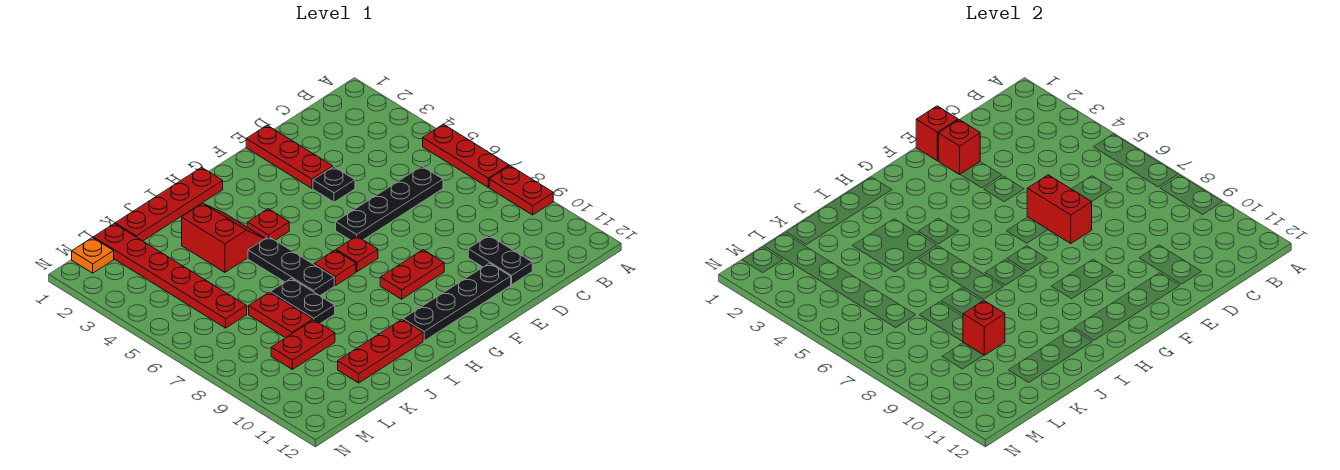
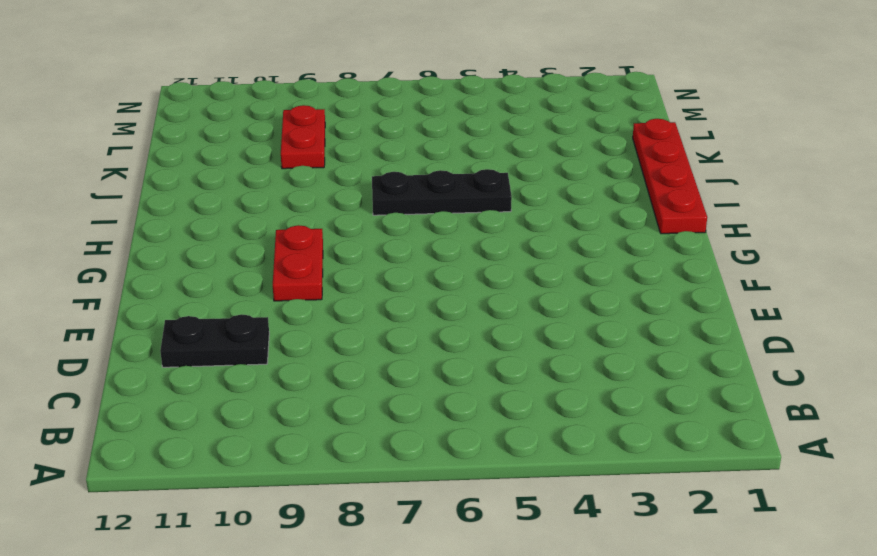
none -> red plate A5:A7 level 1
none -> red plate A8:A9 level 1
none -> black plate C6:F6 level 1

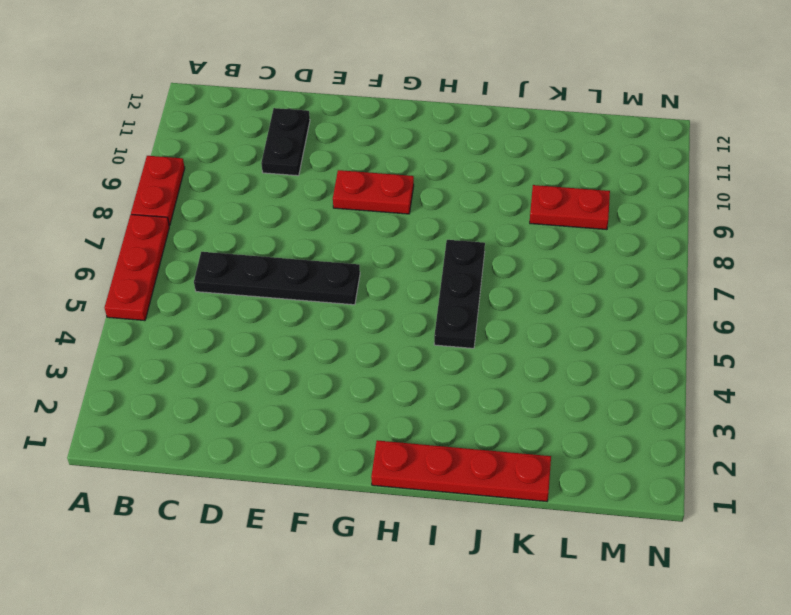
none -> red plate E1:E3 level 1
none -> black plate E4 level 1
none -> black plate E11:H11 level 1

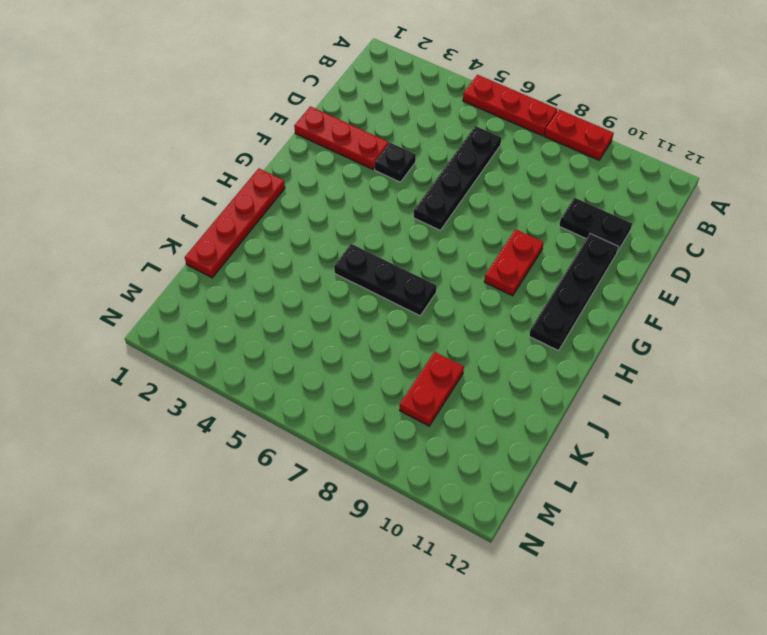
none -> red plate G7 level 1
none -> red plate H4 level 1
none -> red plate H7 level 1

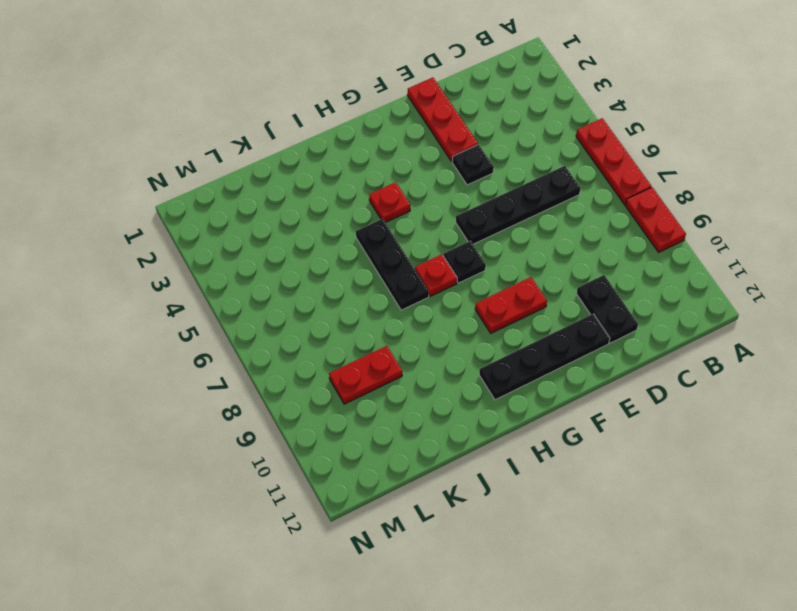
black plate G7 level 1 -> red plate G7 level 1
none -> red plate H1:K1 level 1
none -> red slope I3:J4 level 1 top J
none -> red plate I11:K11 level 1

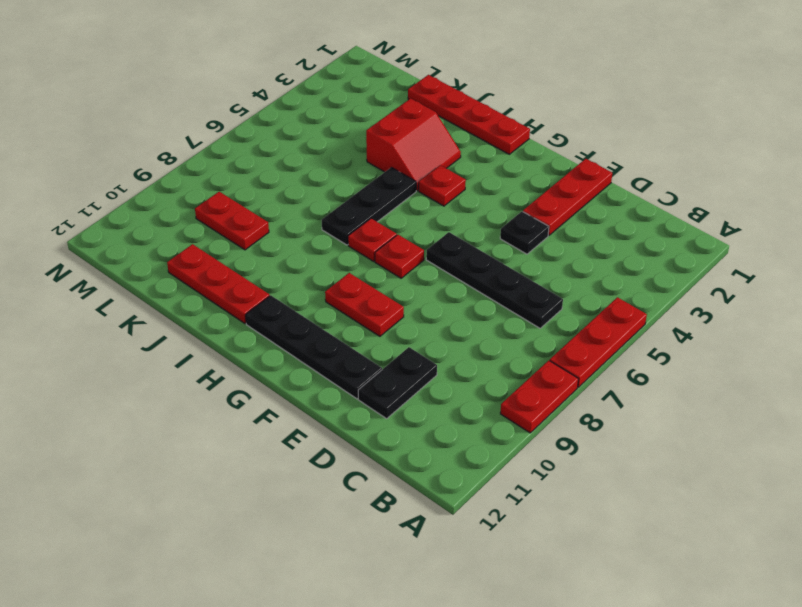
none -> black plate J7:J8 level 1
none -> red plate K7:K8 level 1
none -> red plate L1:L6 level 1

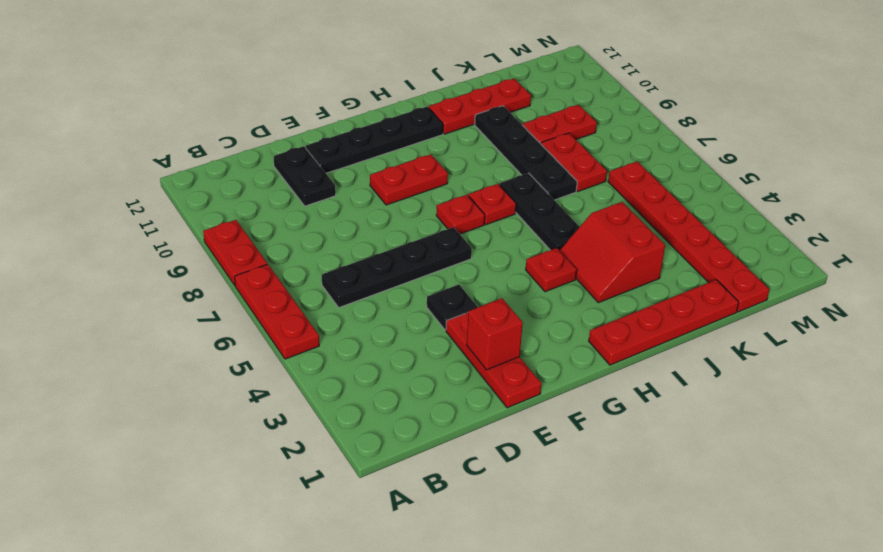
black plate J7:J10 level 1 -> black plate J7:J8 level 1
none -> orange plate M1 level 1
none -> red brick E1 level 2
none -> red brick E6:E7 level 2

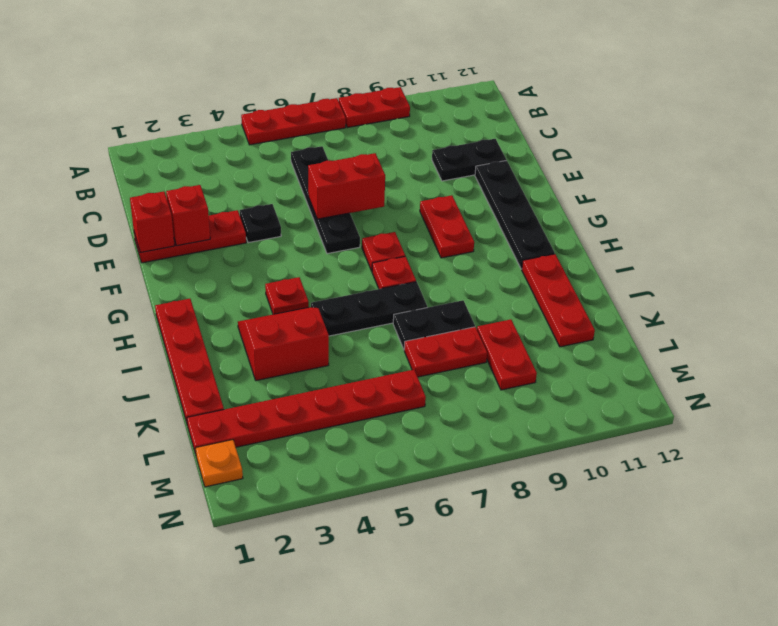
none -> red brick K9 level 2

